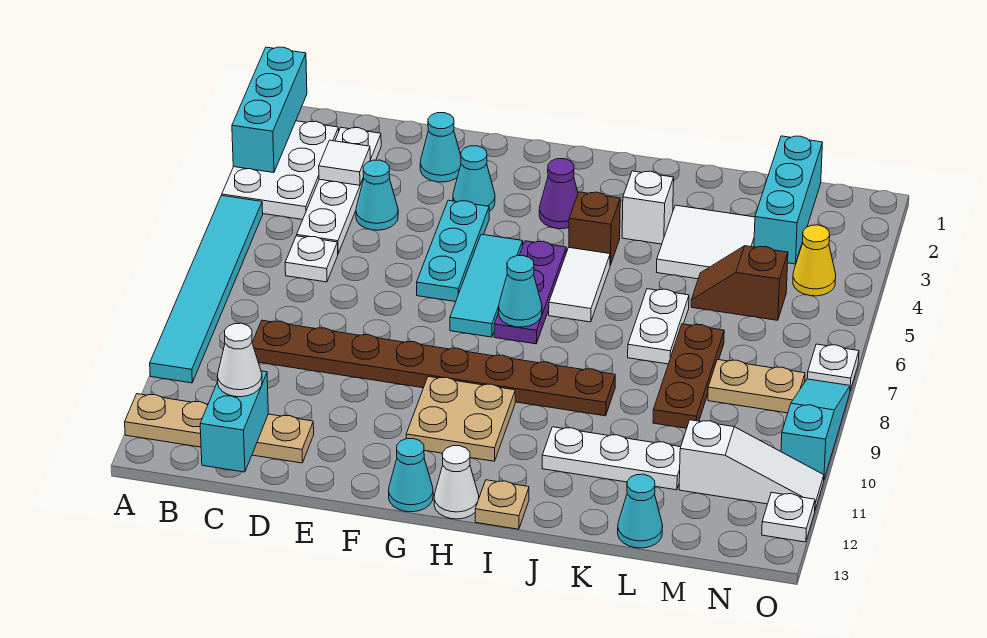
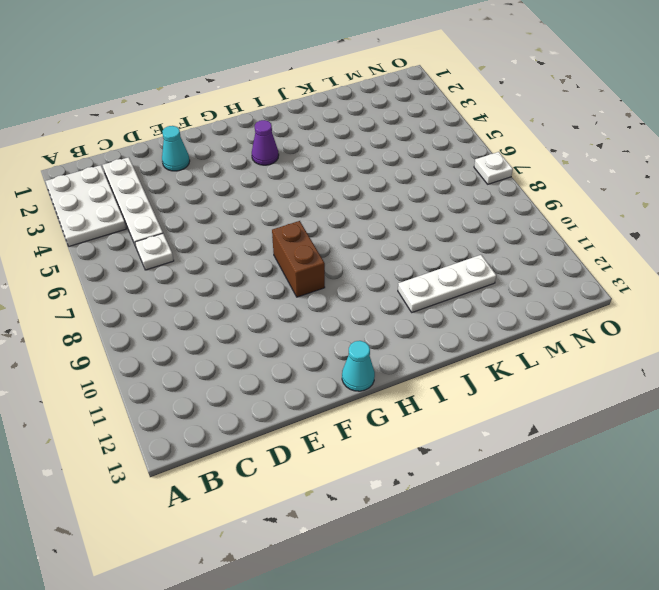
brown brick G8:G9 level 1 -> brown plate C9:J9 level 1
none -> cyan tile A5:A10 level 1
none -> tan plate A12:D12 level 1
none -> cyan cone D4 level 1
none -> cyan cone F3 level 1

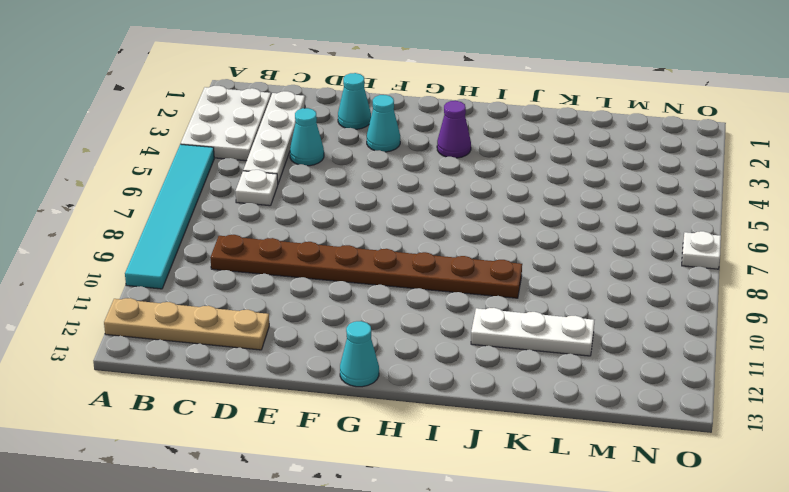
none -> cyan plate F4:F6 level 1
none -> cyan tile G5:G7 level 1
none -> tan plate G10:H11 level 1
none -> purple plate H5:H7 level 1

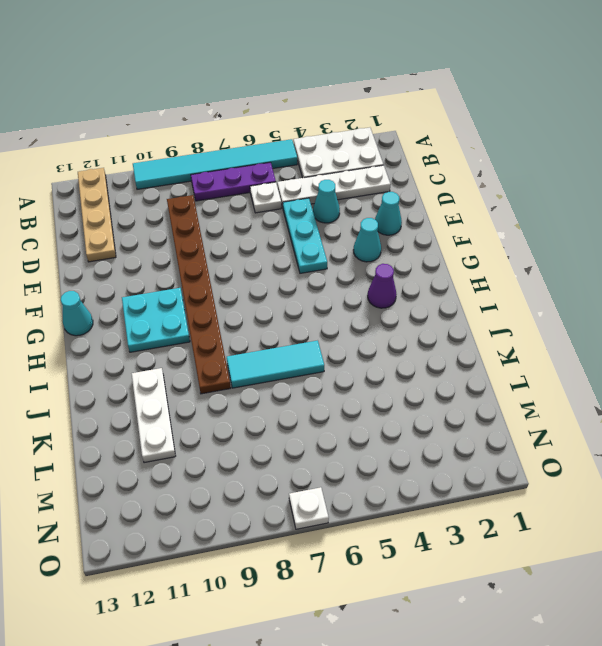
purple plate B6:B8 level 1 -> purple plate H5:H7 level 1
cyan plate D5:F5 level 1 -> cyan plate F4:F6 level 1
cyan plate G10:H11 level 1 -> tan plate G10:H11 level 1
cyan tile J6:J8 level 1 -> cyan tile G5:G7 level 1
none -> white cone H13 level 1
none -> brown brick I4 level 1
none -> white tile I5:I6 level 1
none -> tan plate I13 level 1

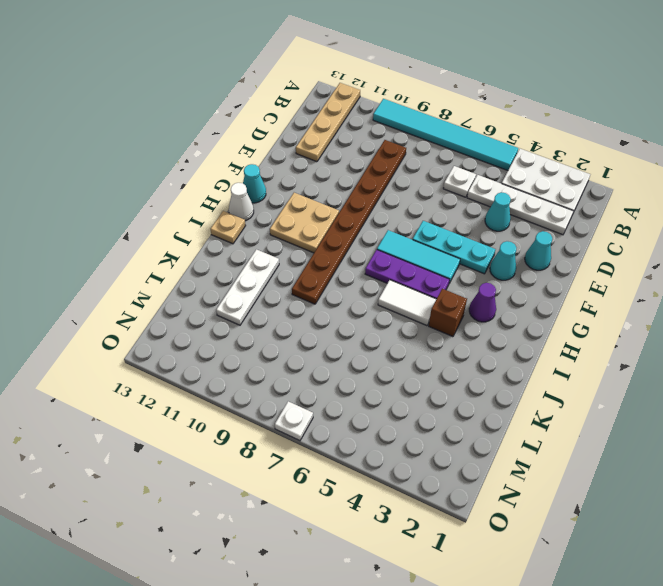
none -> white brick J3 level 1
none -> white tile K3:L4 level 1
none -> white plate K6:K7 level 1
none -> brown slope L5:M5 level 1 top M

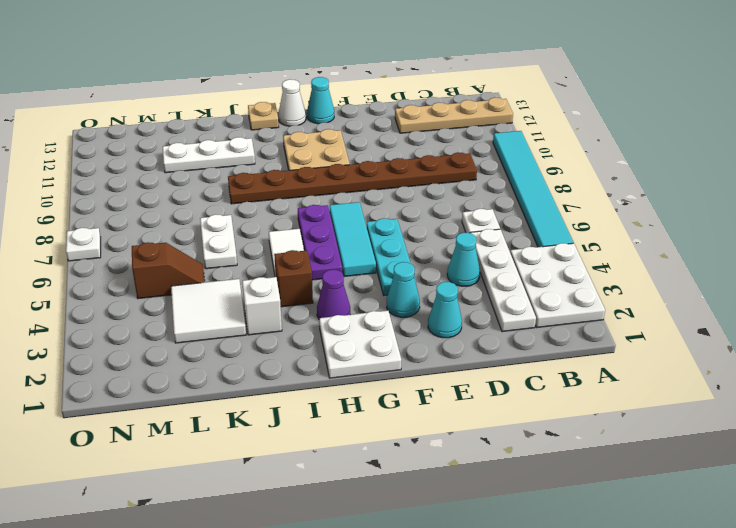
white plate G1:H2 level 1 -> none
none -> brown plate L7:L9 level 1
none -> cyan cone L13 level 1
none -> cyan brick M1:M3 level 1
none -> tan plate M8:N8 level 1

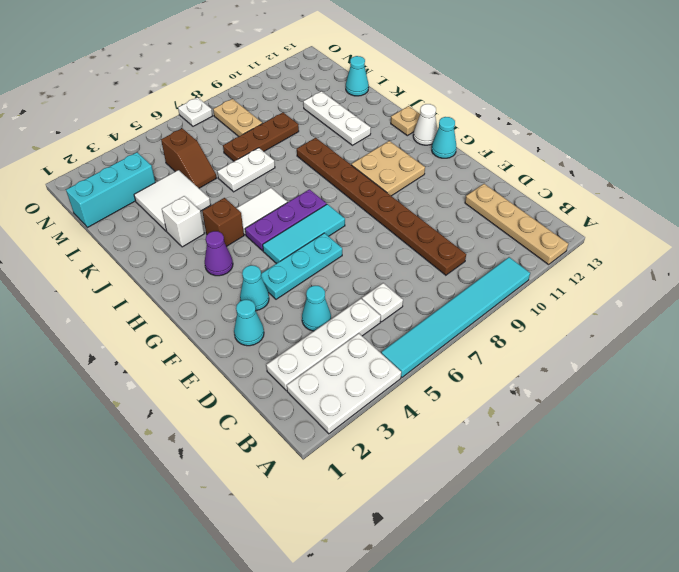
none -> white slope M11:O11 level 1 top M
none -> yellow cone N4 level 1
none -> cyan slope O8:O10 level 1 top 10
none -> white plate O12 level 1

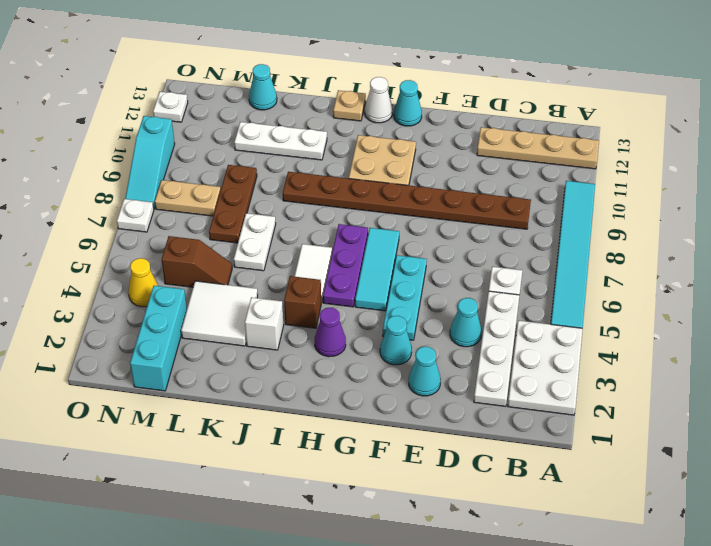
none -> white slope M11:O11 level 1 top M
none -> cyan brick A1:A3 level 2
none -> white tile C3 level 2
none -> cyan brick C12:C13 level 2

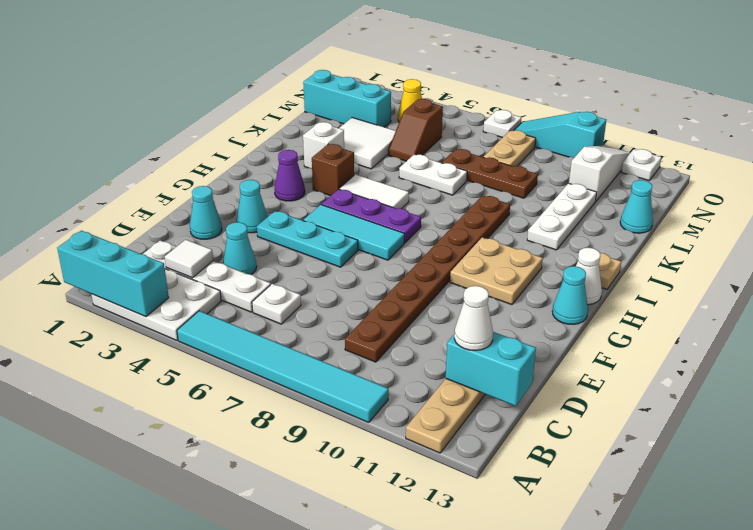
none -> cyan cone H7 level 2

